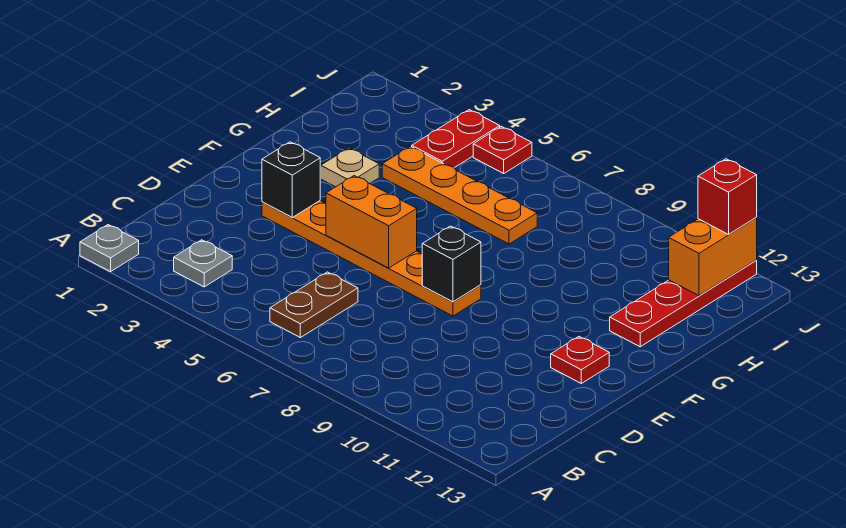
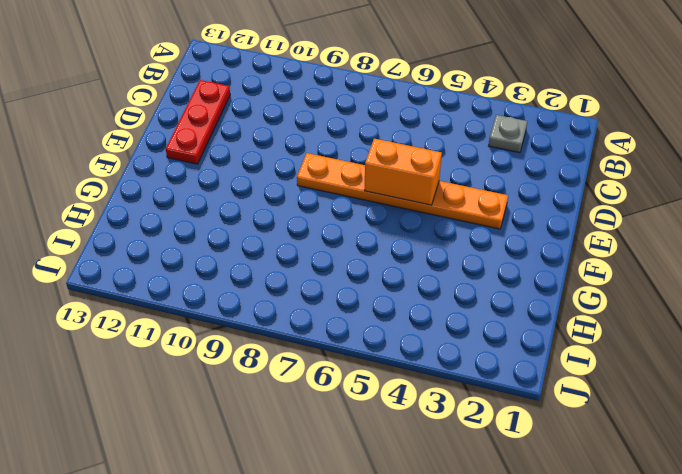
red plate C12:E12 level 1 -> red plate E12 level 1
none -> grey plate A1 level 1
none -> brown plate B6:C6 level 1
none -> tan plate G3 level 1

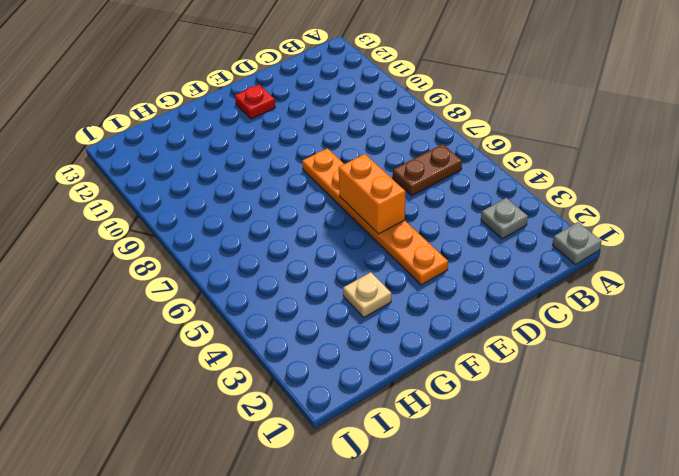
none -> red plate G12:J12 level 1
none -> orange plate H4:H7 level 1
none -> red plate I4:J4 level 1

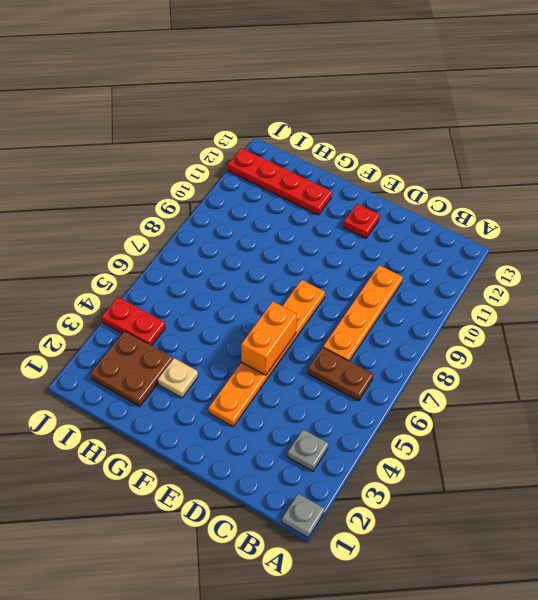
orange plate C7:C10 level 1 -> orange plate H4:H7 level 1
brown plate H2:I3 level 1 -> none
none -> red plate J5 level 1
none -> black brick E3 level 2
none -> black brick E8 level 2

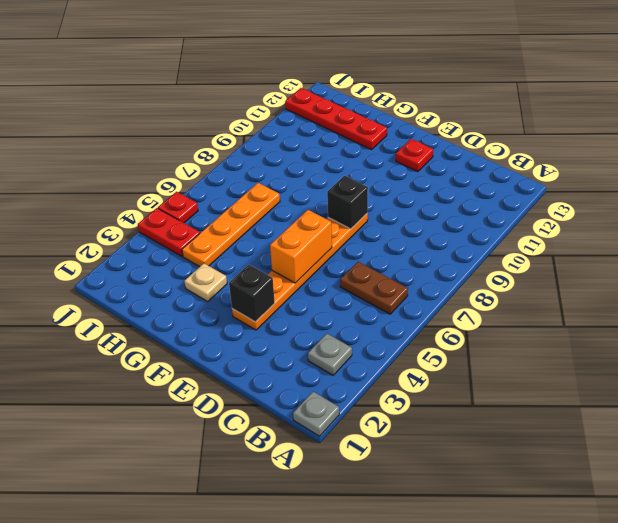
none -> orange brick I12:J12 level 2
none -> red brick J12 level 3

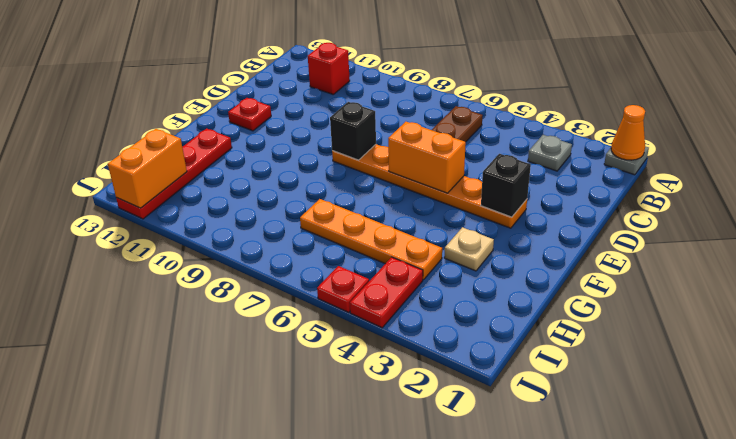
orange cone A1 level 2 -> none
red brick B11 level 1 -> red brick J12 level 3

